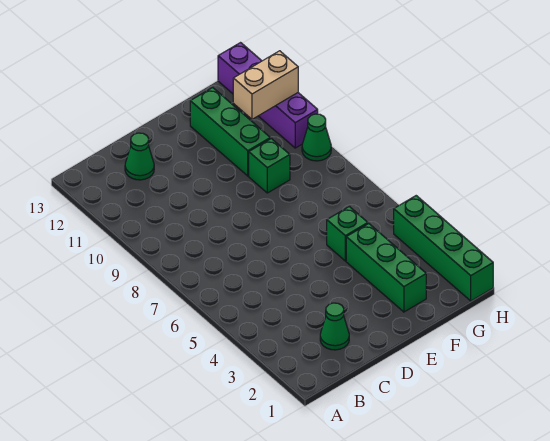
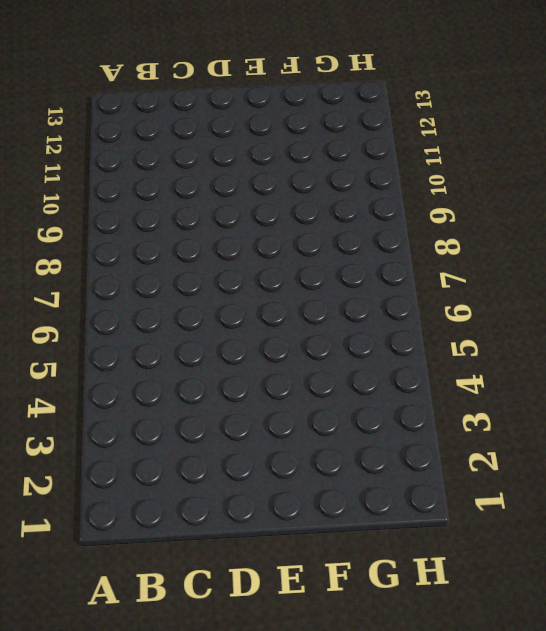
none -> green cone C2 level 1
none -> green cone C12 level 1

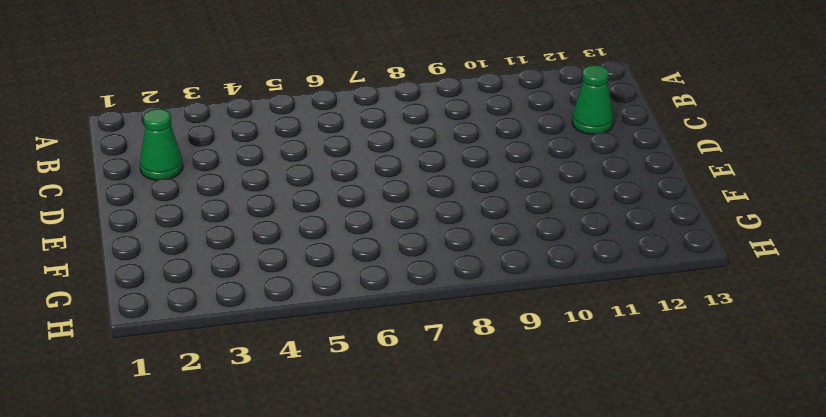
none -> green brick F2:F4 level 1
none -> green brick F5 level 1

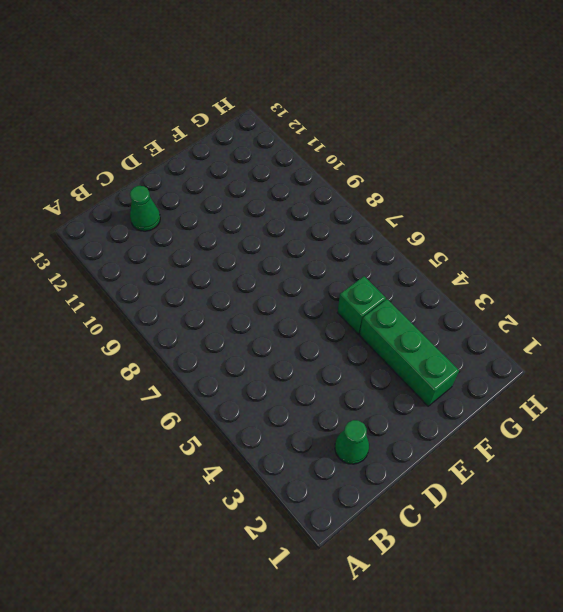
none -> green brick F9 level 1
none -> green brick F10:F12 level 1

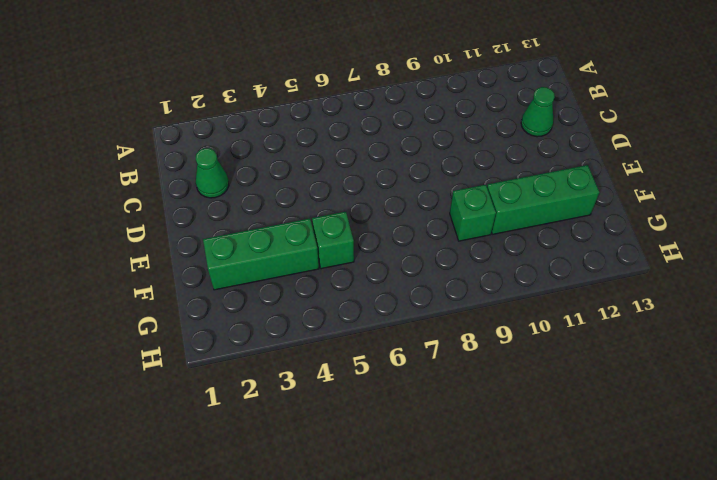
none -> green brick H1:H4 level 1
none -> green cone H9 level 1

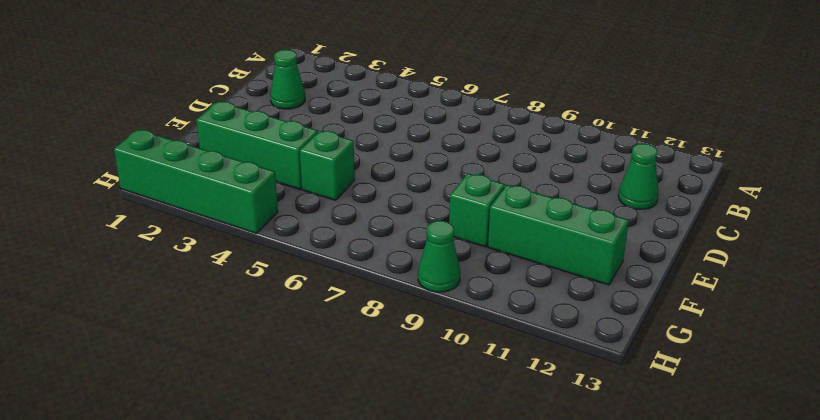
none -> purple brick H10:H13 level 1
none -> tan brick G11:H11 level 2

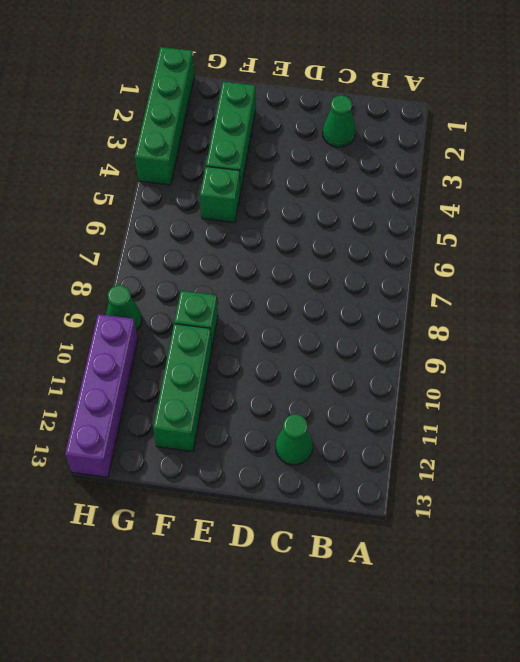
none -> tan brick G11:H11 level 2

